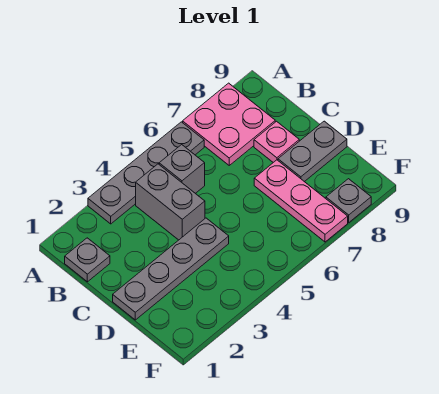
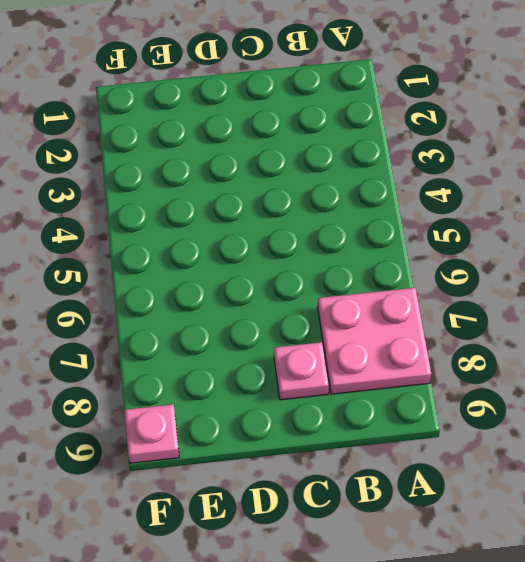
pink plate F9 level 1 -> none
none -> grey plate A3:A6 level 1
none -> grey plate B1 level 1

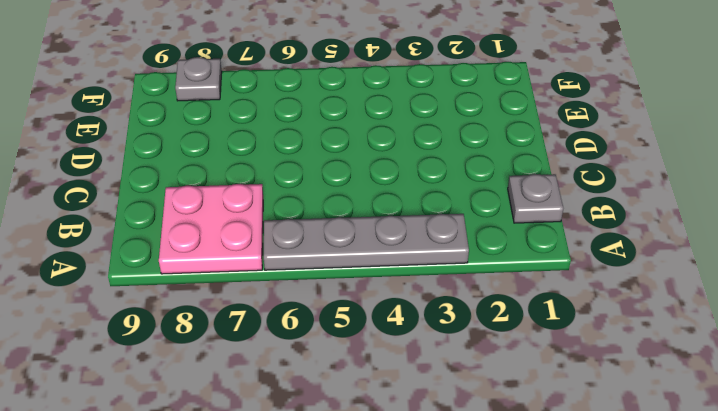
none -> grey brick B4:C4 level 1
none -> grey brick B5 level 1

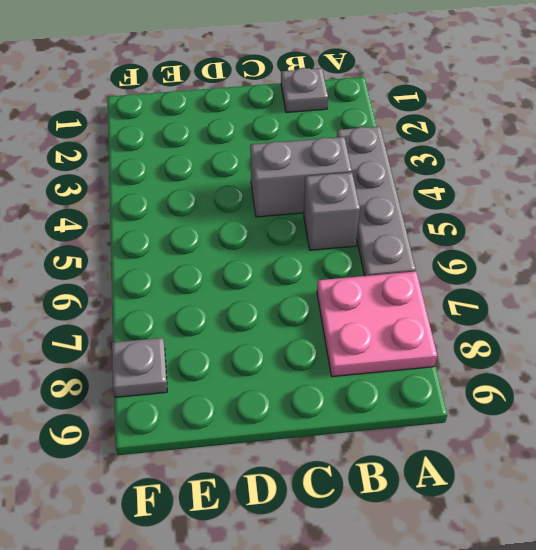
none -> pink plate C8 level 1
none -> grey plate D1:D4 level 1

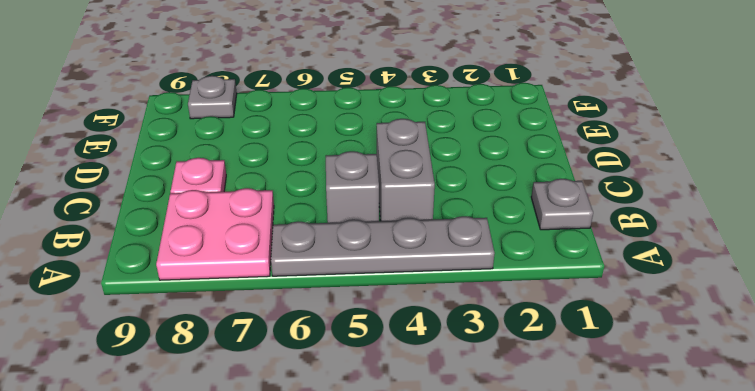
none -> grey plate D1:D4 level 1
none -> pink plate D7:F7 level 1

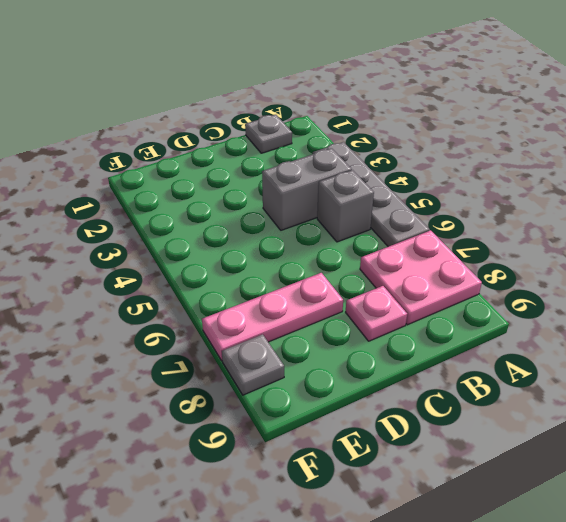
none -> grey plate D1:D4 level 1
none -> grey plate D8:D9 level 1

